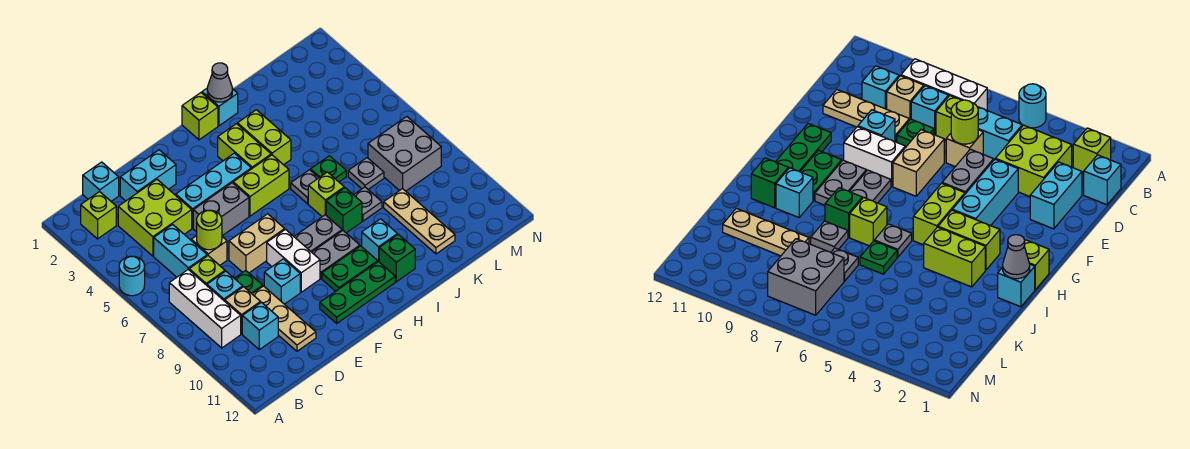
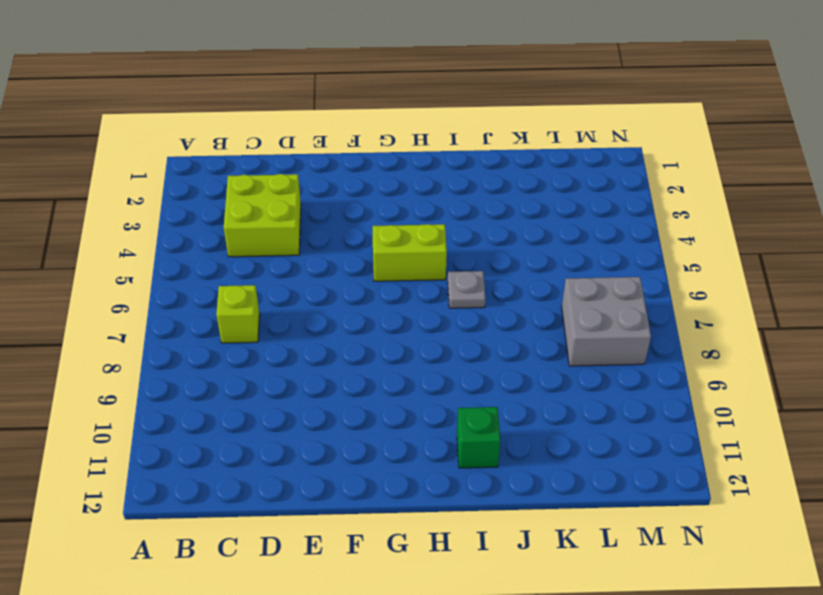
none -> cyan round brick A5 level 1
none -> lime brick B2 level 1
none -> white brick B7:B9 level 1
none -> cyan brick C1 level 1

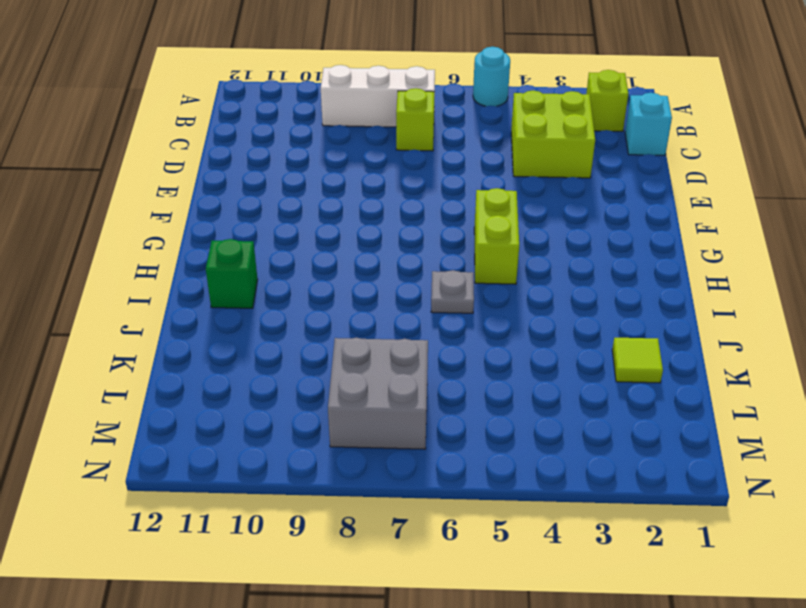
lime tile K2 level 1 -> none
none -> cyan brick C5:C6 level 1
none -> cyan brick C8 level 1
none -> tan brick C9 level 1
none -> cyan brick C10 level 1

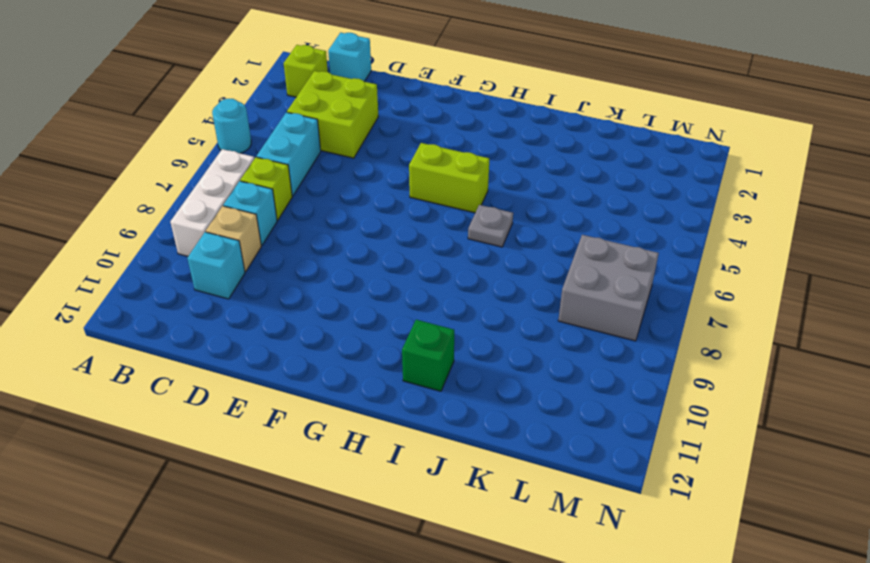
none -> cyan brick D2:E2 level 1
none -> tan brick D6 level 1
none -> green plate D8 level 1
none -> tan plate D9:D11 level 1

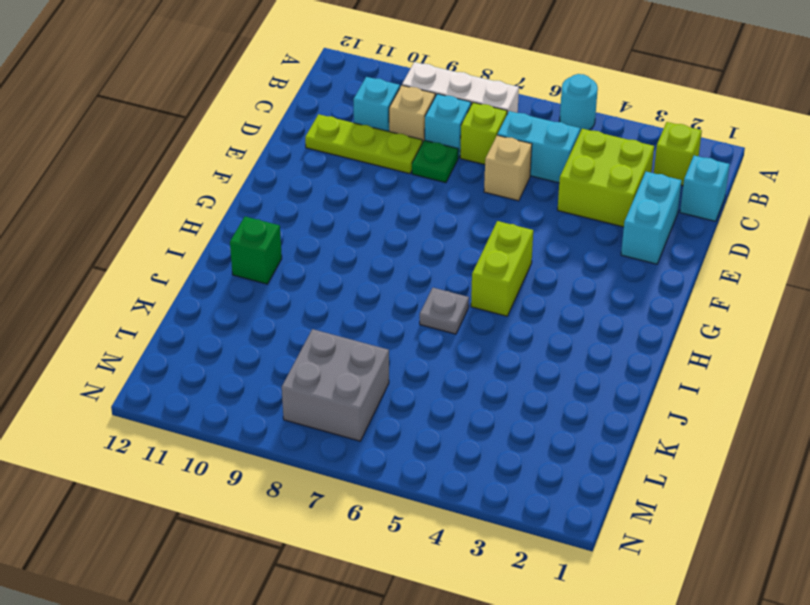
lime plate D9:D11 level 1 -> tan plate D9:D11 level 1
none -> cyan brick E4:G4 level 1
none -> grey brick E5:F5 level 1
none -> tan brick E7:F7 level 1
none -> cyan brick E9 level 1

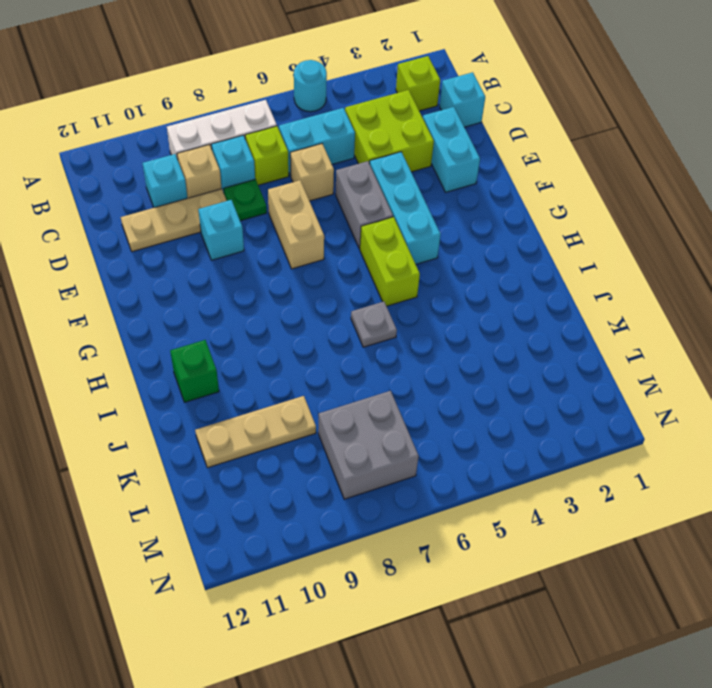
none -> white brick F8:F9 level 1
none -> green plate F11:H11 level 1
none -> grey plate G8:H8 level 1
none -> grey plate G9:H9 level 1

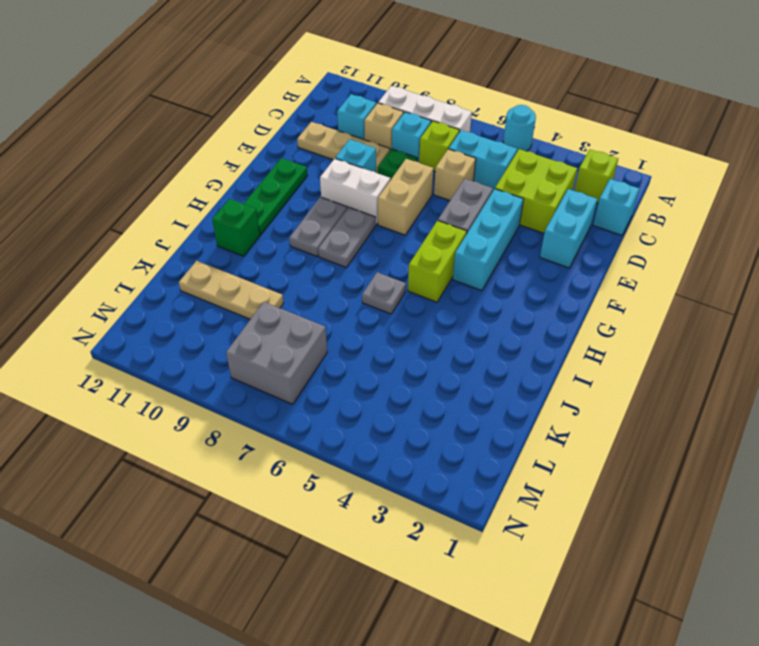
none -> green plate G10:H10 level 1
none -> lime brick H1 level 1
none -> lime brick H3:H4 level 1
none -> cyan brick I1 level 1

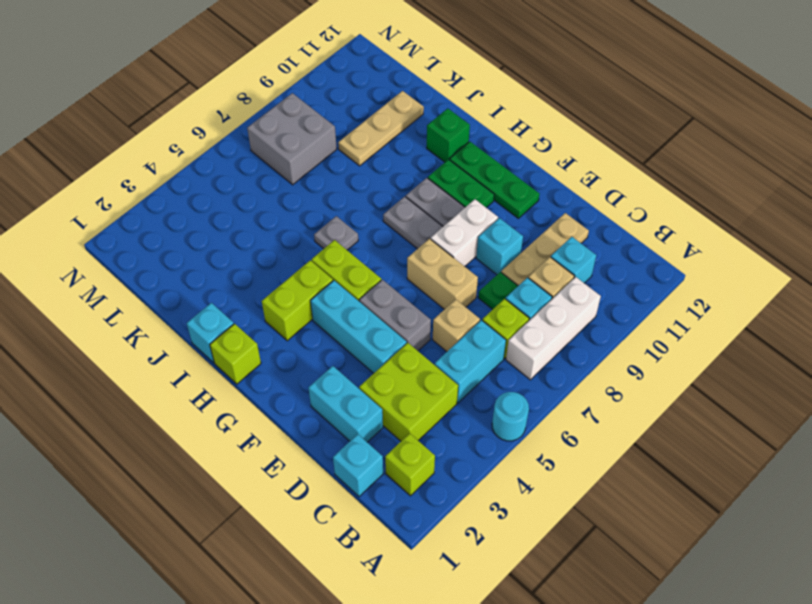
none -> lime brick I3:I4 level 1
none -> lime brick I7 level 1
none -> green brick I8 level 1
none -> cyan brick I10 level 1

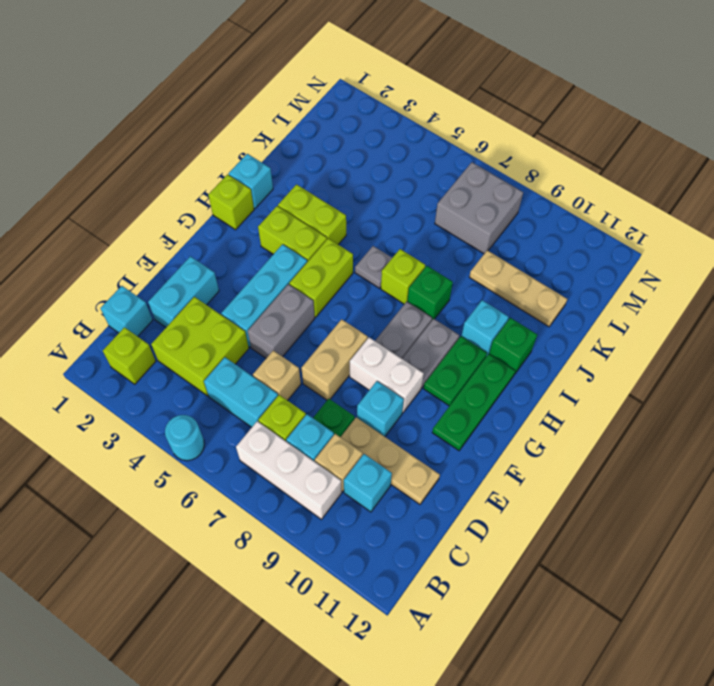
none -> green plate J6 level 1
none -> grey plate J8 level 1
none -> grey plate K7 level 1
none -> lime round brick D6 level 2

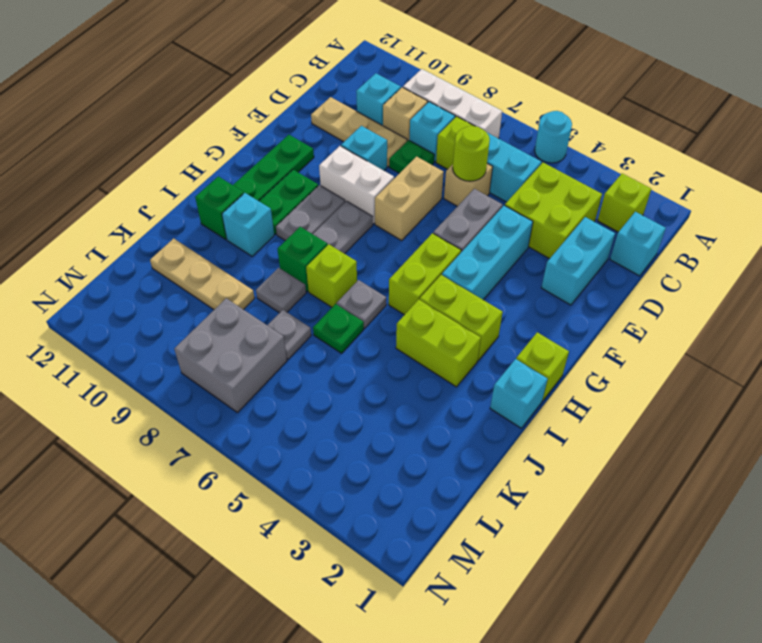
none -> grey cone I1 level 2

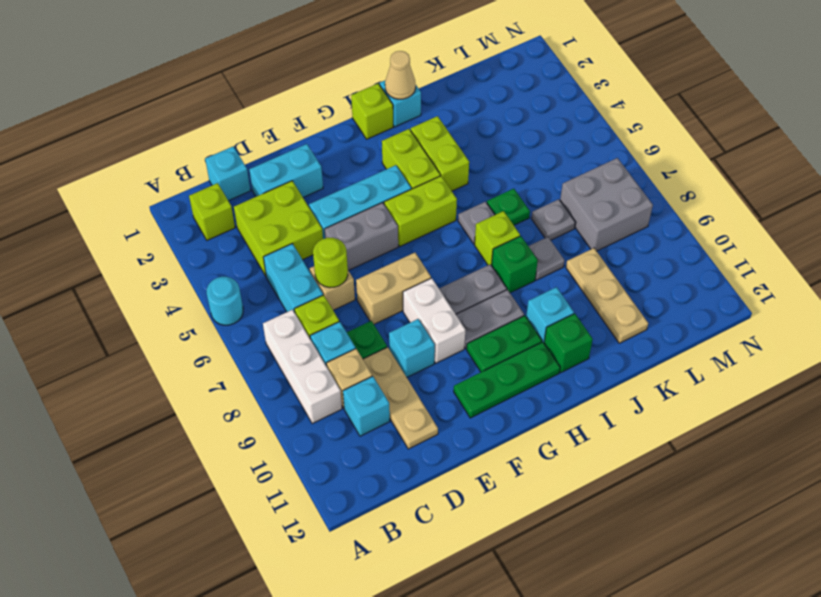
tan cone I1 level 2 -> grey cone I1 level 2

